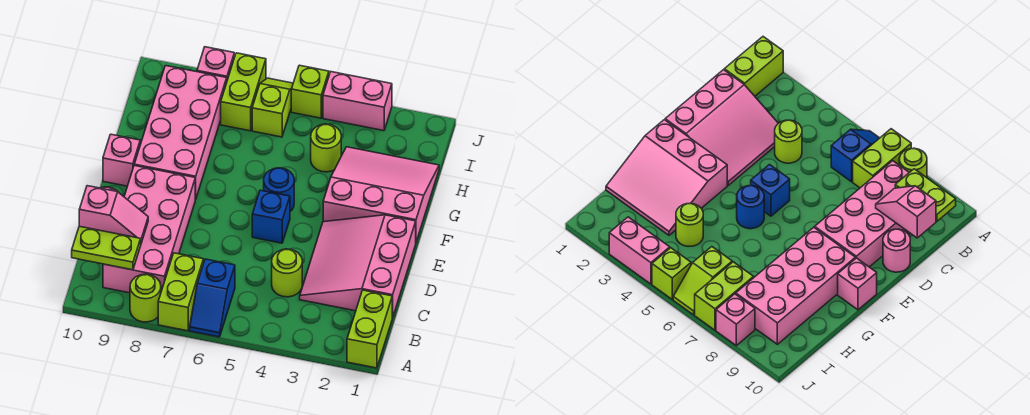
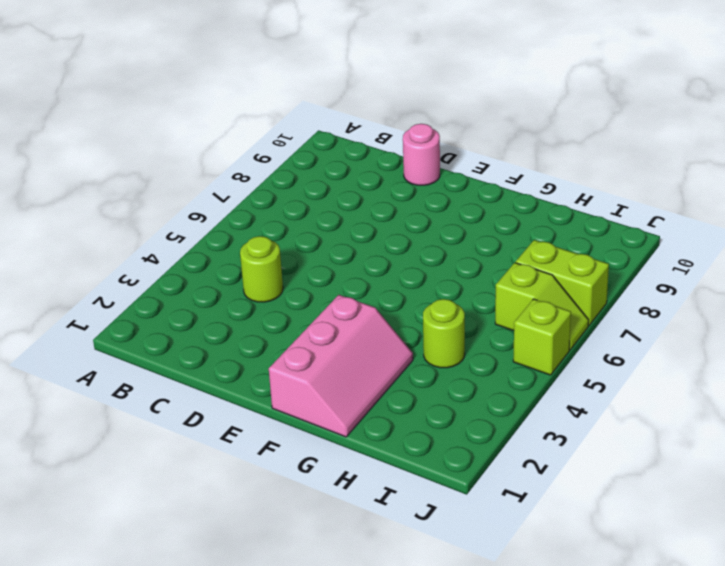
pink slope F1:G3 level 1 top F -> pink slope F1:H3 level 1 top F
none -> lime brick A1:B1 level 1
none -> blue slope A6:B6 level 1 top B
none -> lime brick A7:B7 level 1

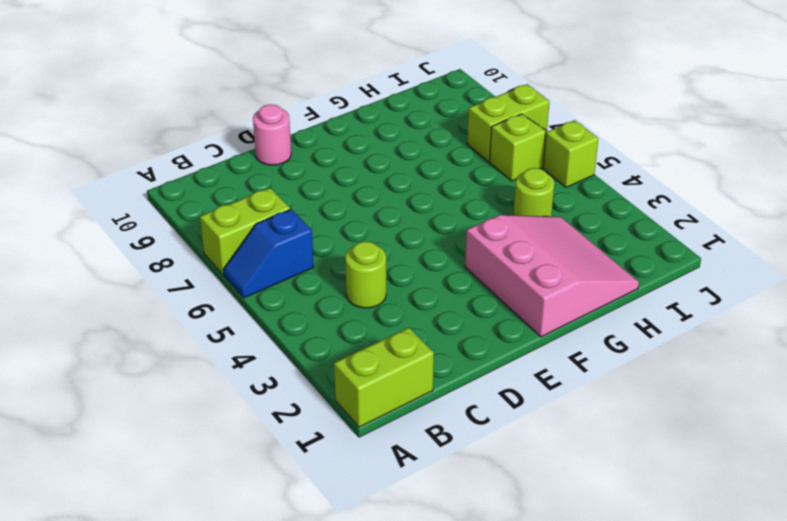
none -> lime round brick A8 level 1
none -> pink brick B8:E9 level 1
none -> pink slope C1:E3 level 1 top 1

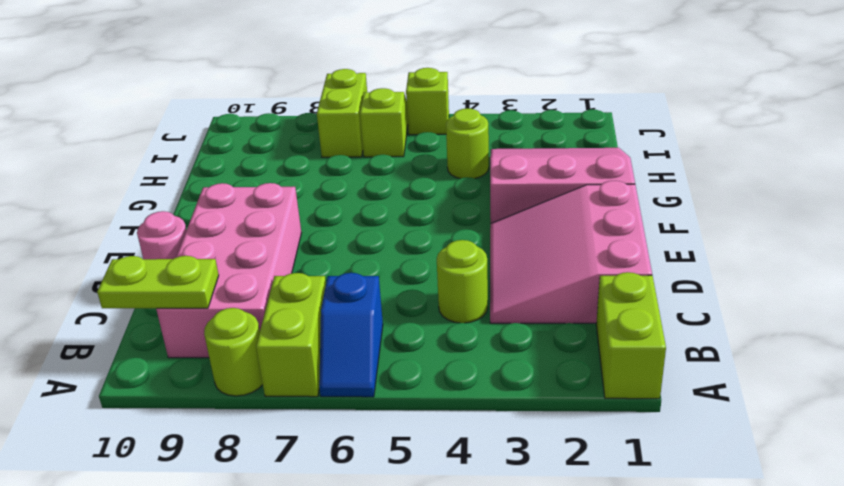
none -> blue brick E5 level 1
none -> blue round brick F5 level 1
none -> pink brick F8:I9 level 1

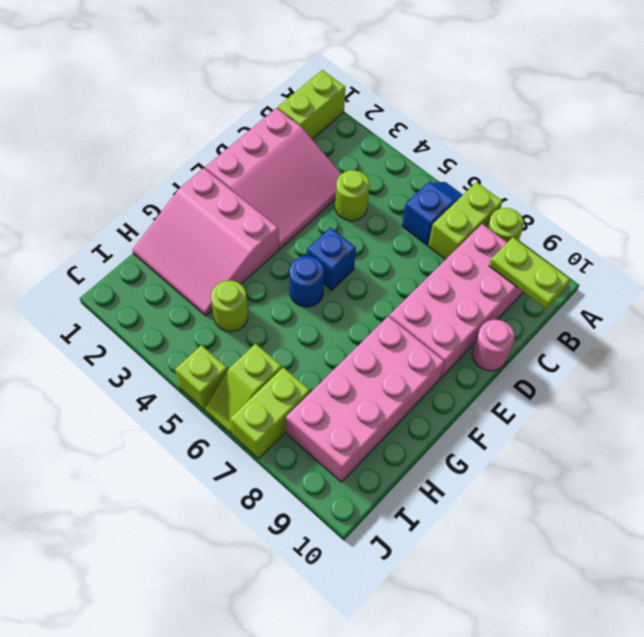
none -> pink brick F10 level 1
none -> pink brick J3:J4 level 1
none -> pink brick J8 level 1

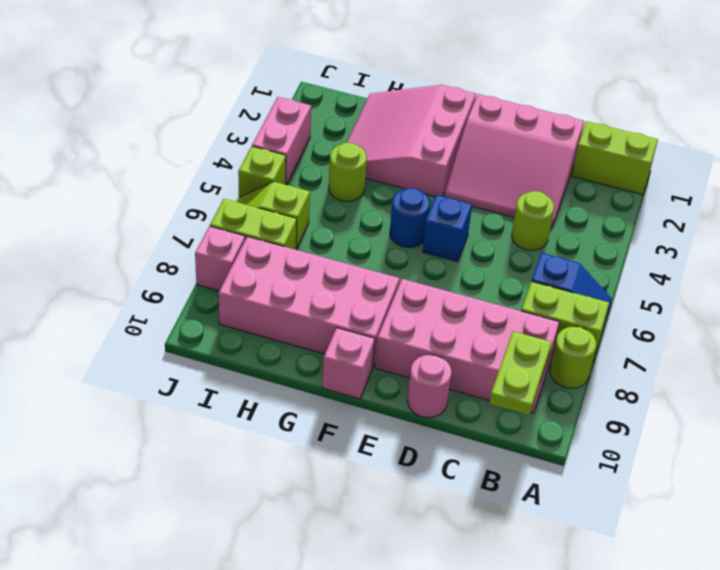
none -> pink slope C9:C10 level 2 top 10

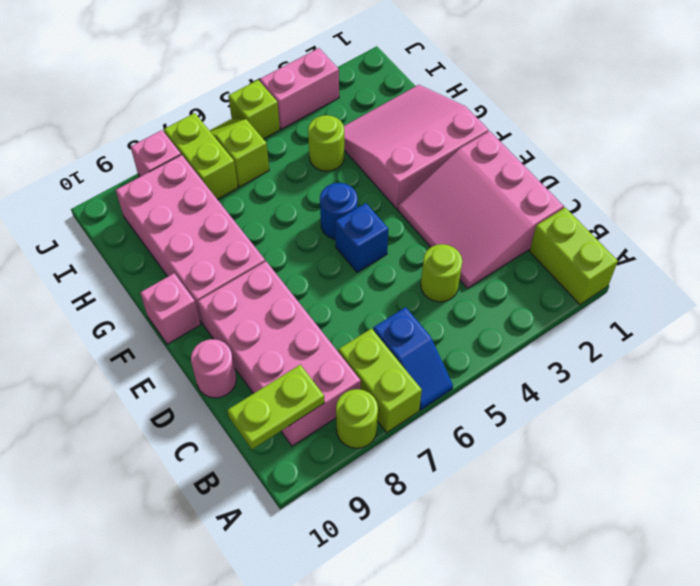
none -> pink slope C9:C10 level 2 top 10

